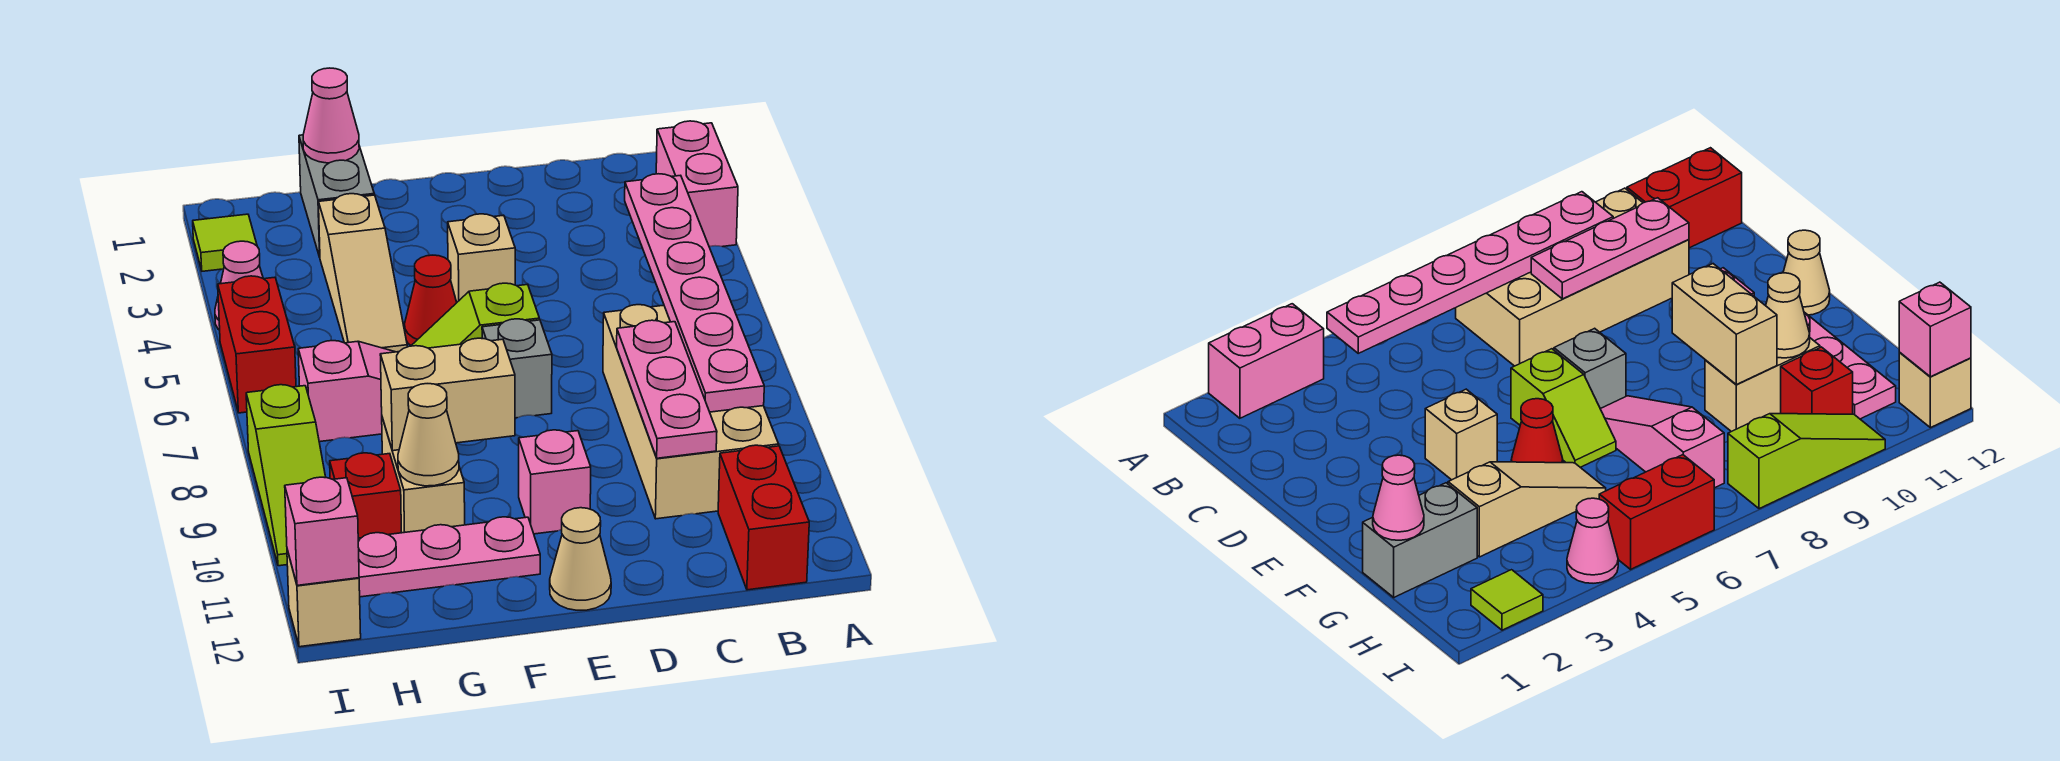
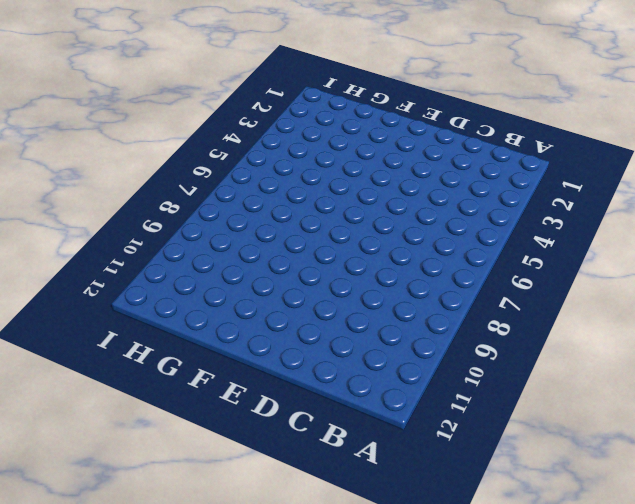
none -> pink brick A2:A3 level 1
none -> tan brick B7:C10 level 1
none -> red brick B11:B12 level 1

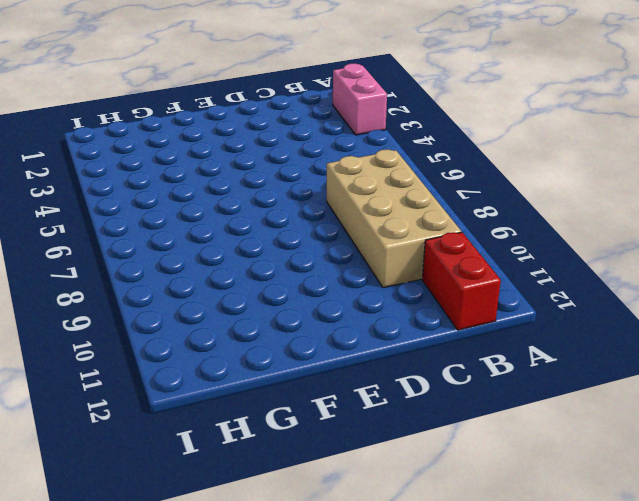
none -> tan brick E4 level 1
none -> lime slope E6:F6 level 1 top E
none -> grey brick E7 level 1

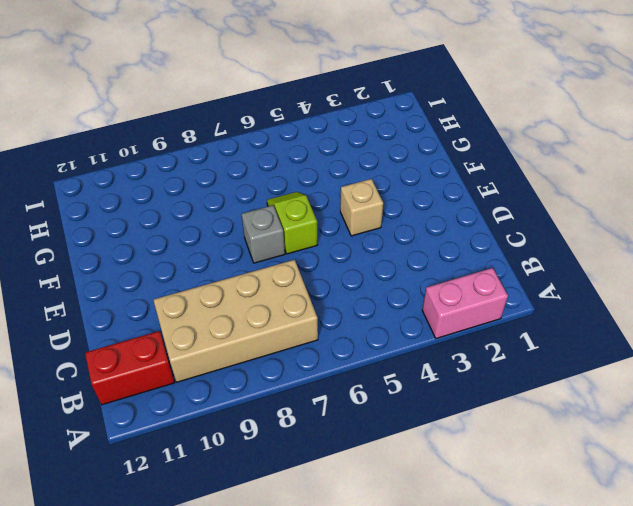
none -> pink brick E10 level 1
none -> tan cone E12 level 1
none -> red cone F5 level 1

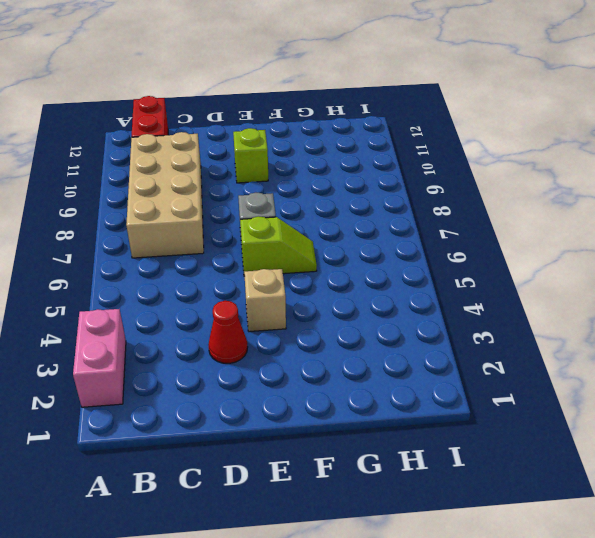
red cone D3 level 1 -> red cone F5 level 1
lime brick E10 level 1 -> pink brick E10 level 1
none -> tan cone E12 level 1
none -> pink slope F7:H7 level 1 top H
none -> pink plate F11:H11 level 1

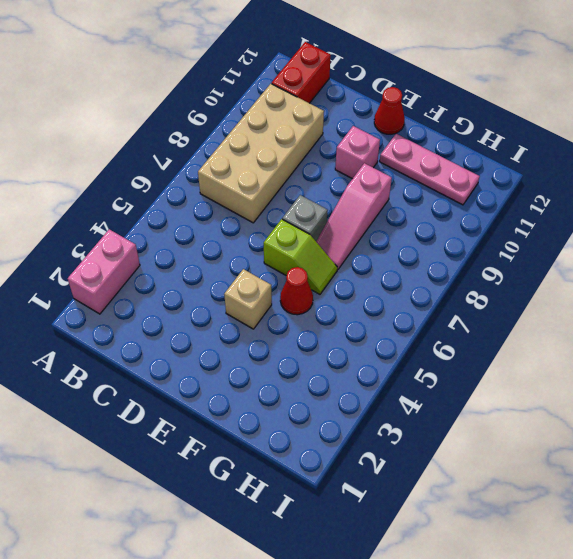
red cone E12 level 1 -> tan cone E12 level 1
pink slope F7:F9 level 1 top 9 -> pink slope F7:H7 level 1 top H
none -> grey brick G1:G2 level 1
none -> tan slope G3:G5 level 1 top 3
none -> tan brick G9:G10 level 1

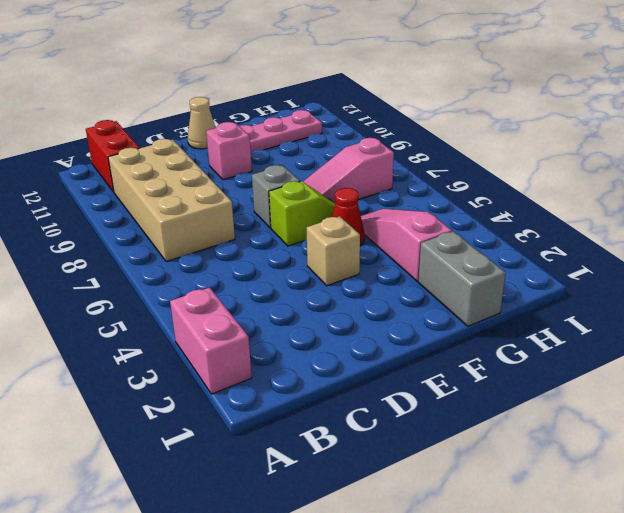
pink slope G3:G5 level 1 top 3 -> tan slope G3:G5 level 1 top 3
none -> tan brick G9:G10 level 1
none -> red brick H10 level 1
none -> lime tile I2 level 1

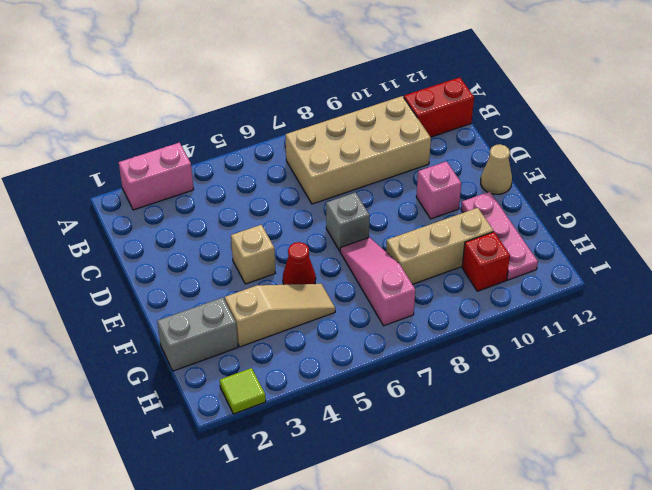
tan brick G8:G10 level 1 -> tan brick G9:G10 level 1
none -> lime slope E6:F6 level 1 top E
none -> pink cone I4 level 1
none -> red brick I5:I6 level 1

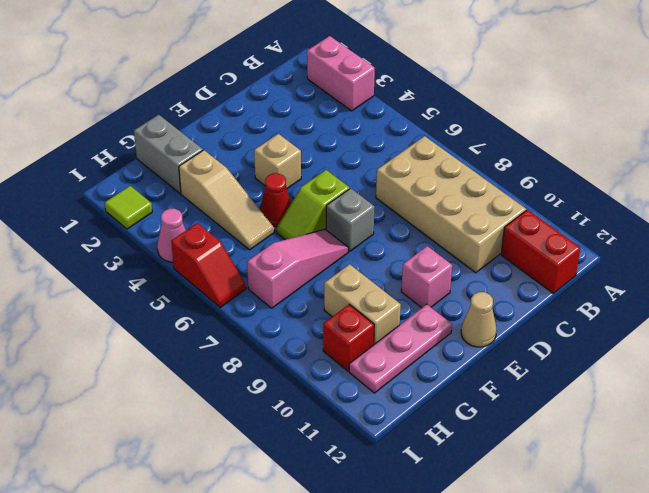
red slope I5:I6 level 1 top 5 -> red brick I5:I6 level 1
none -> lime slope I8:I10 level 1 top 8
none -> tan brick I12 level 1
none -> pink plate B4:B9 level 2

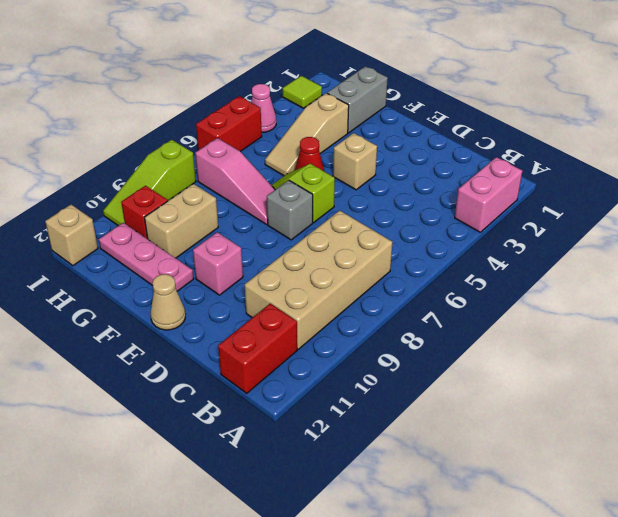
none -> pink plate B4:B9 level 2
none -> pink plate C8:C10 level 2
none -> tan brick F9:G9 level 2

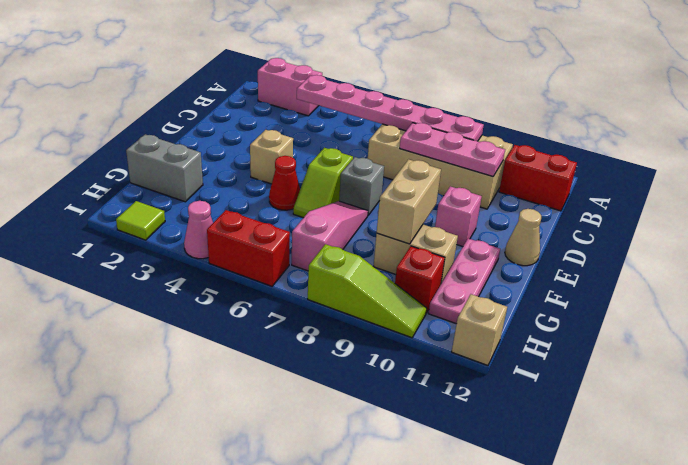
none -> tan slope G3:G5 level 1 top 3
none -> pink cone G1 level 2
none -> tan cone G10 level 2

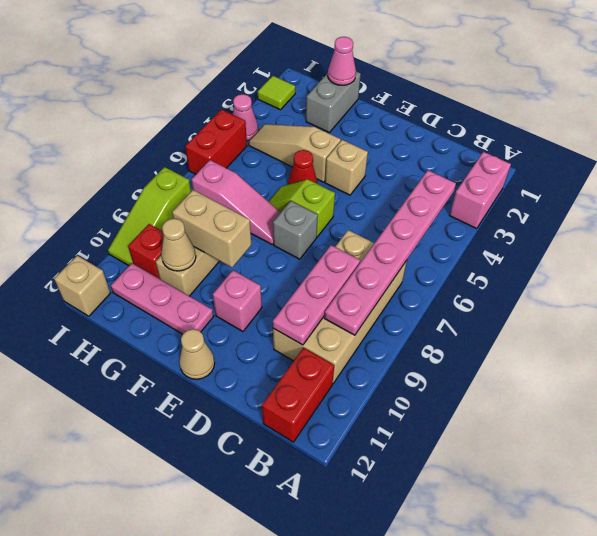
tan slope F4:H4 level 1 top F -> tan slope G3:G5 level 1 top 3
none -> pink brick I12 level 2

